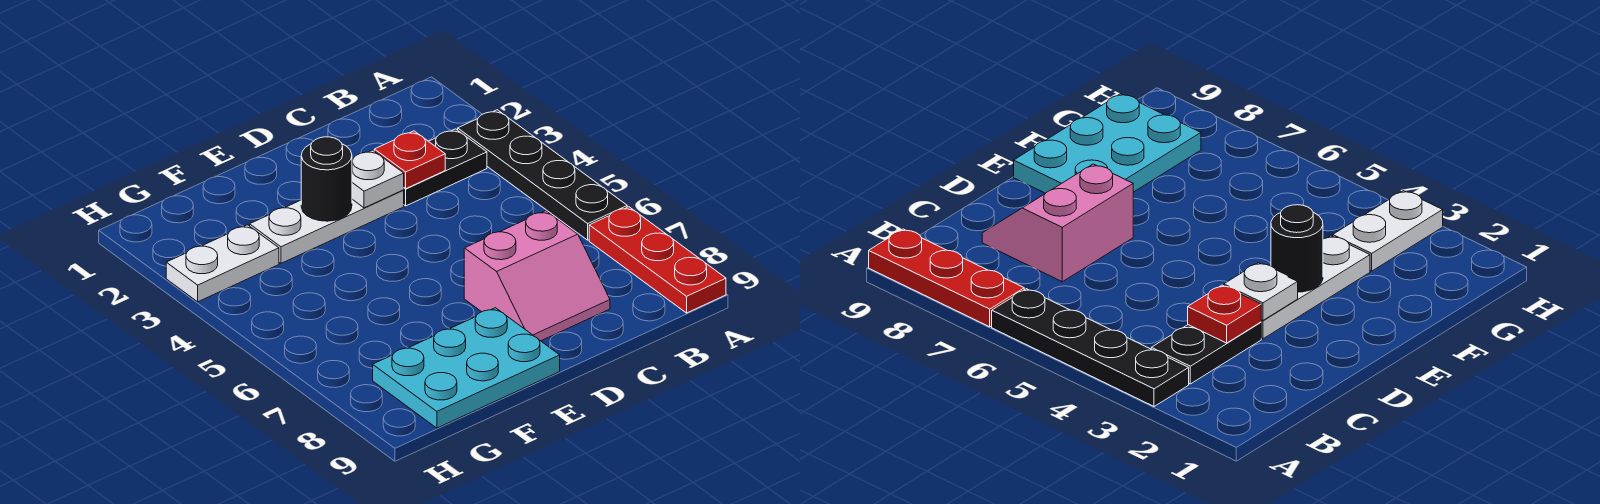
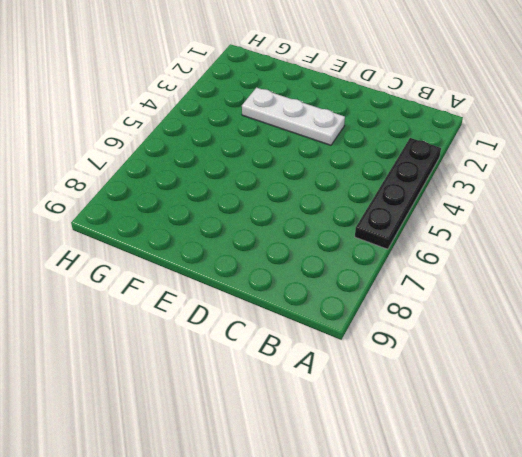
none -> red plate A7:A9 level 1
none -> black plate B3:C3 level 1

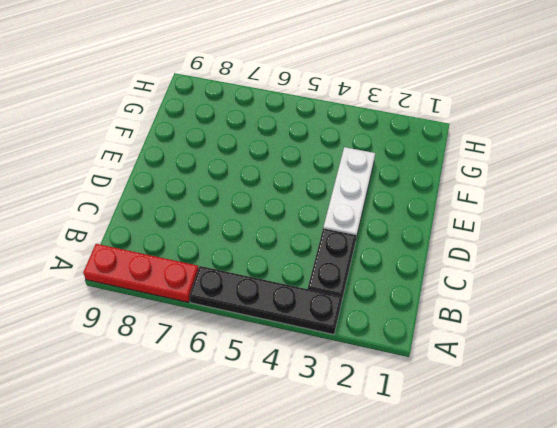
none -> pink slope C7:D8 level 1 top 7
none -> cyan plate E8:G9 level 1

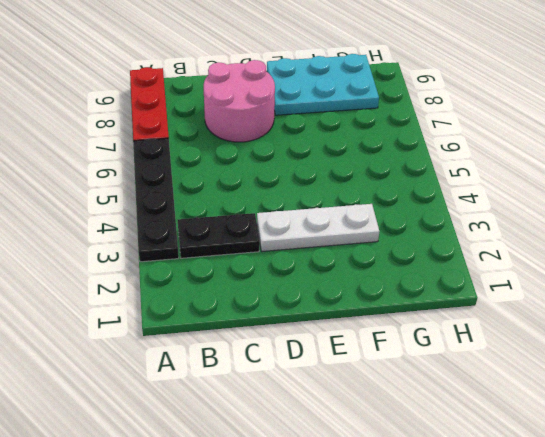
pink round brick C7:D8 level 1 -> pink slope C7:D8 level 1 top 7
none -> white plate G3:H3 level 1
none -> red plate C3 level 2

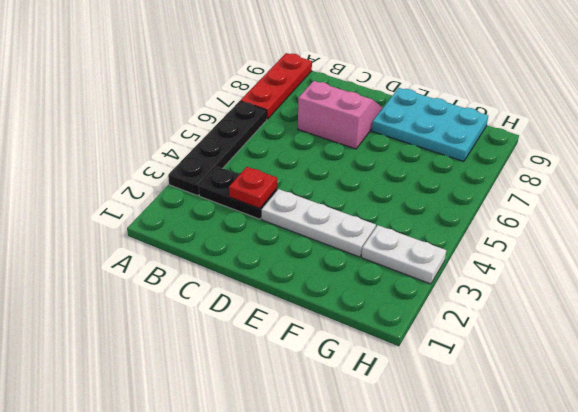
none -> white plate D3 level 2
none -> black round brick E3 level 2

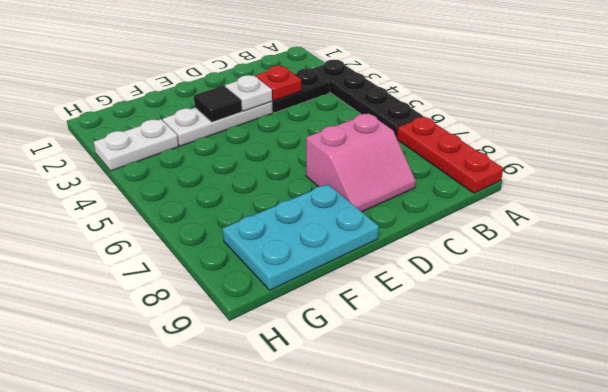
black tile E3 level 2 -> black round brick E3 level 2

